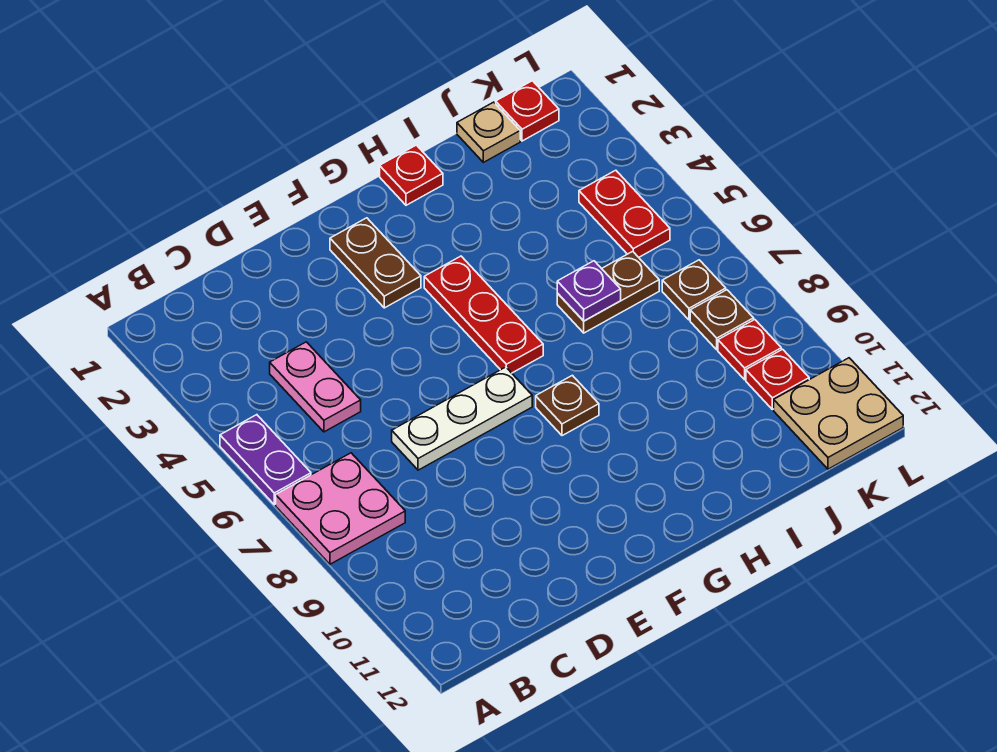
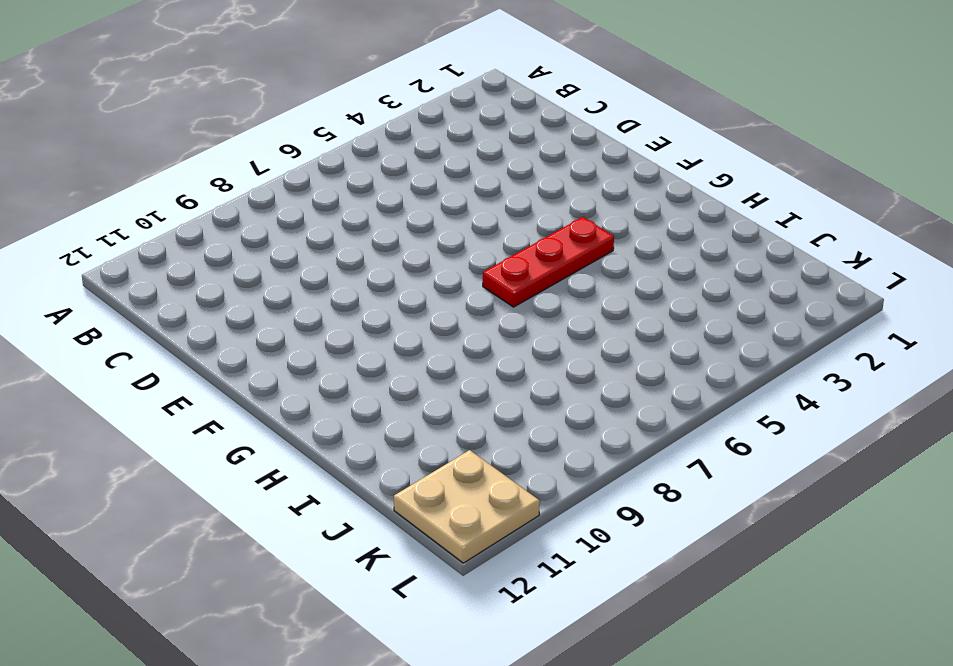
none -> purple plate A5:A6 level 1
none -> pink plate A7:B8 level 1
none -> pink plate C4:C5 level 1

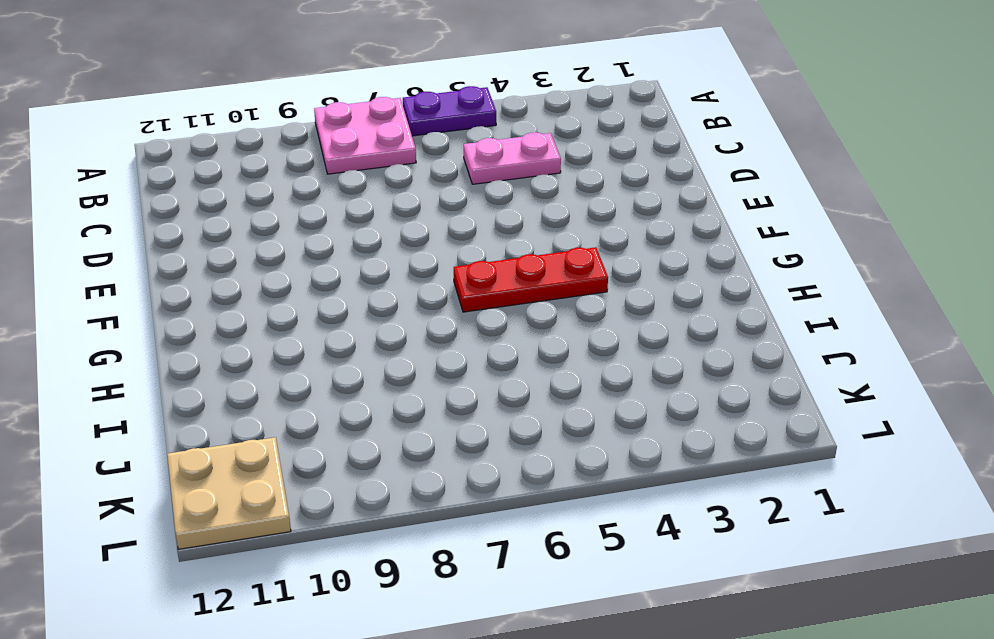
none -> white plate D7:F7 level 1
none -> brown plate F2:F3 level 1
none -> brown plate G8 level 1

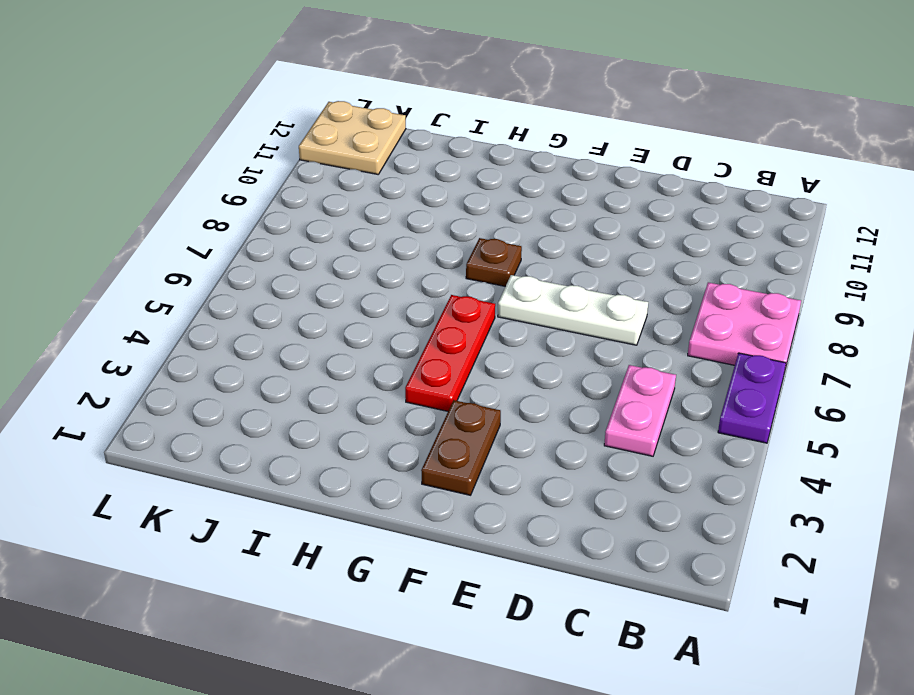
none -> red plate H1 level 1
none -> brown plate I6:J6 level 1
none -> tan plate J1 level 1

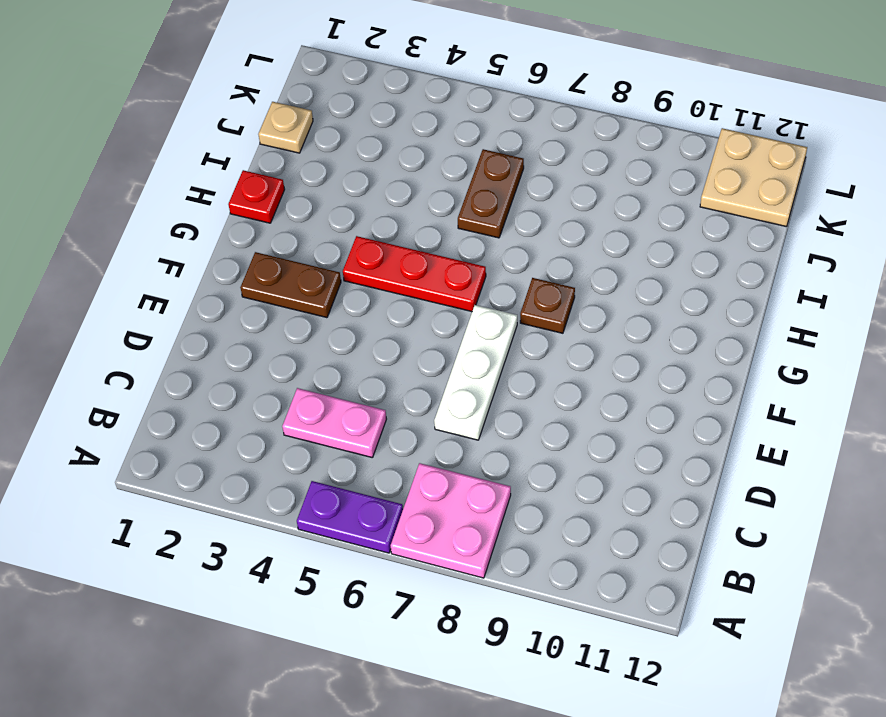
none -> red plate K1 level 1
none -> red plate K4:K5 level 1
none -> brown plate K7 level 1

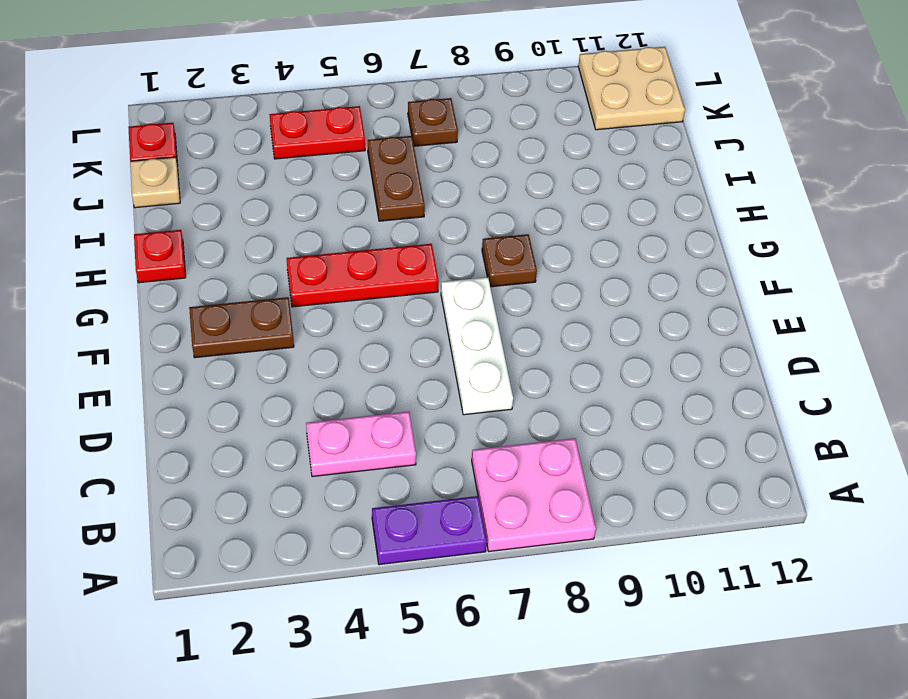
none -> brown plate K8 level 1
none -> red plate K9 level 1
none -> red plate K10 level 1

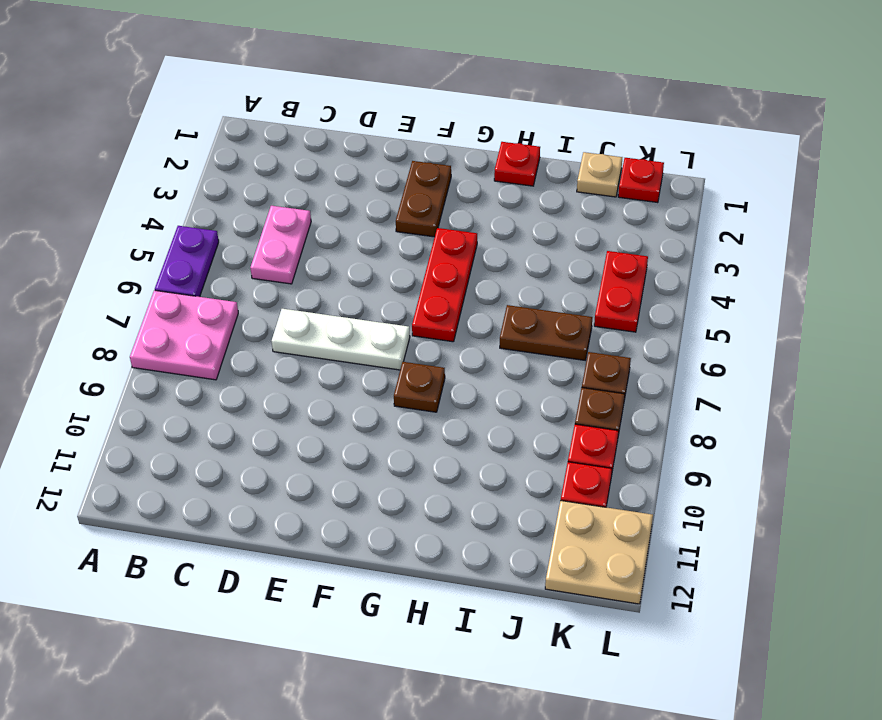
none -> purple plate I6 level 2

